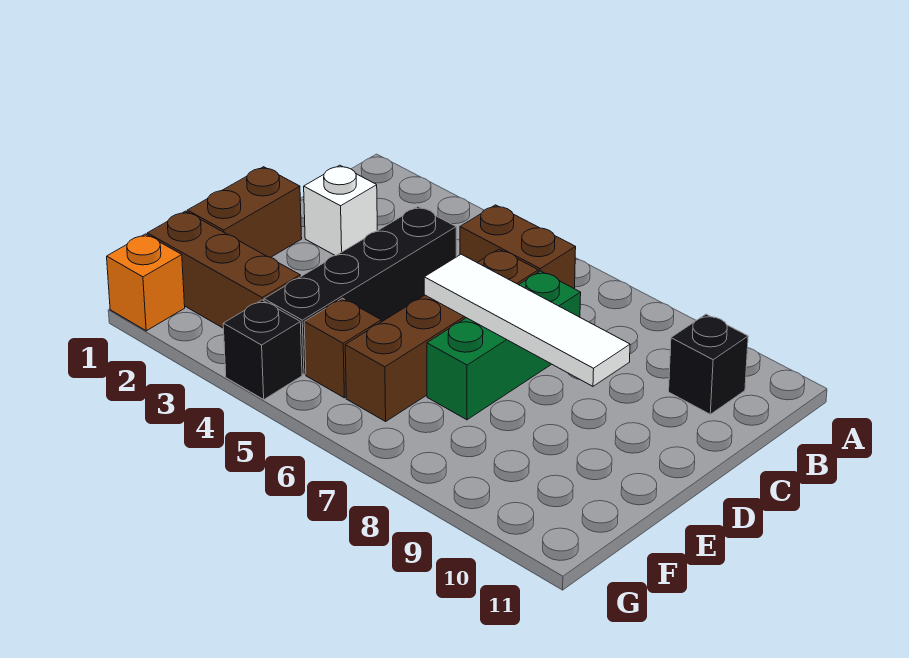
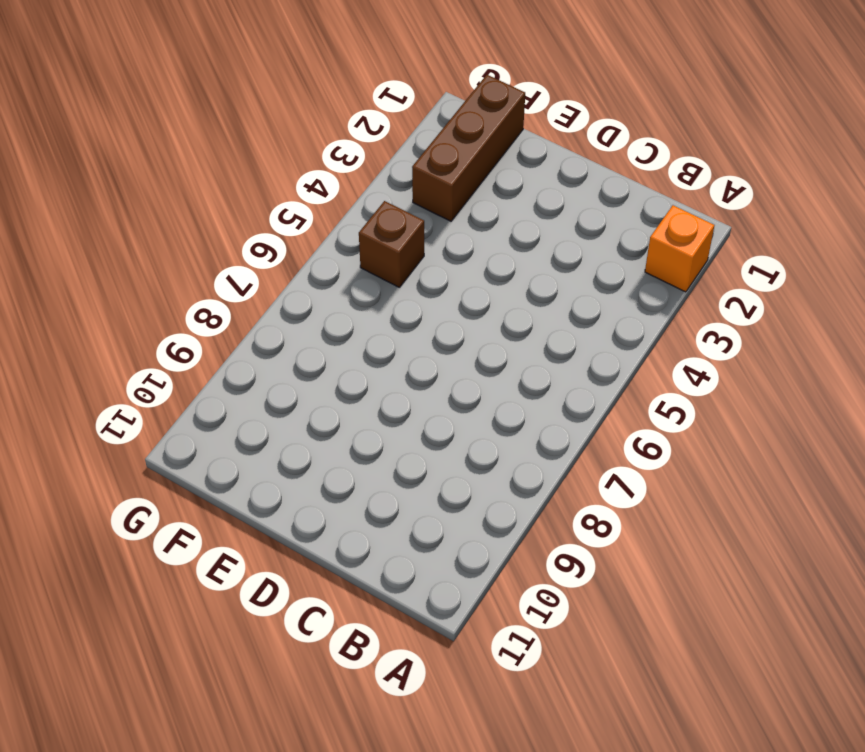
orange brick A2 level 1 -> orange brick G1 level 1
none -> brown brick B5:B6 level 1
none -> black brick B10 level 1
none -> white brick C2 level 1

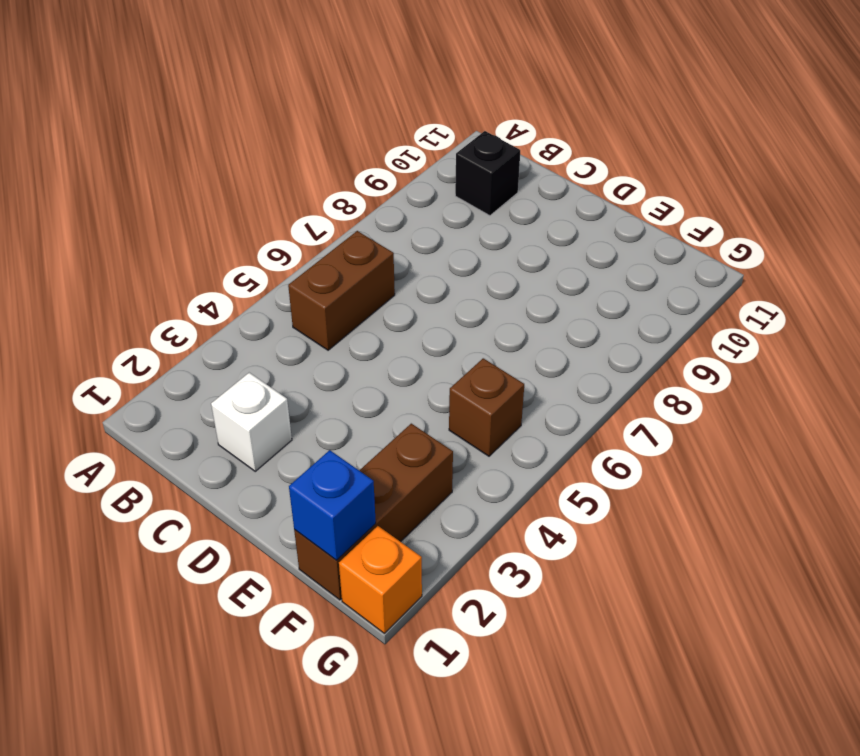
blue brick F1 level 2 -> none
none -> black brick C4:F4 level 1
none -> brown brick C6:F6 level 1
none -> green brick C7:E7 level 1

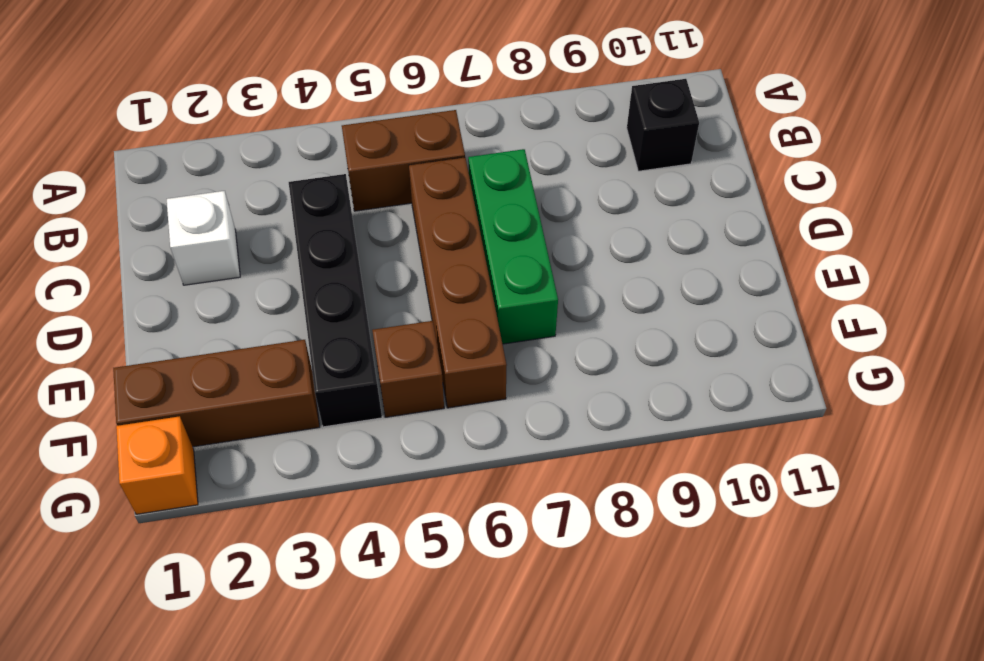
none -> brown brick D1:E1 level 1
none -> black brick G4 level 1
none -> white tile D6:D9 level 2

